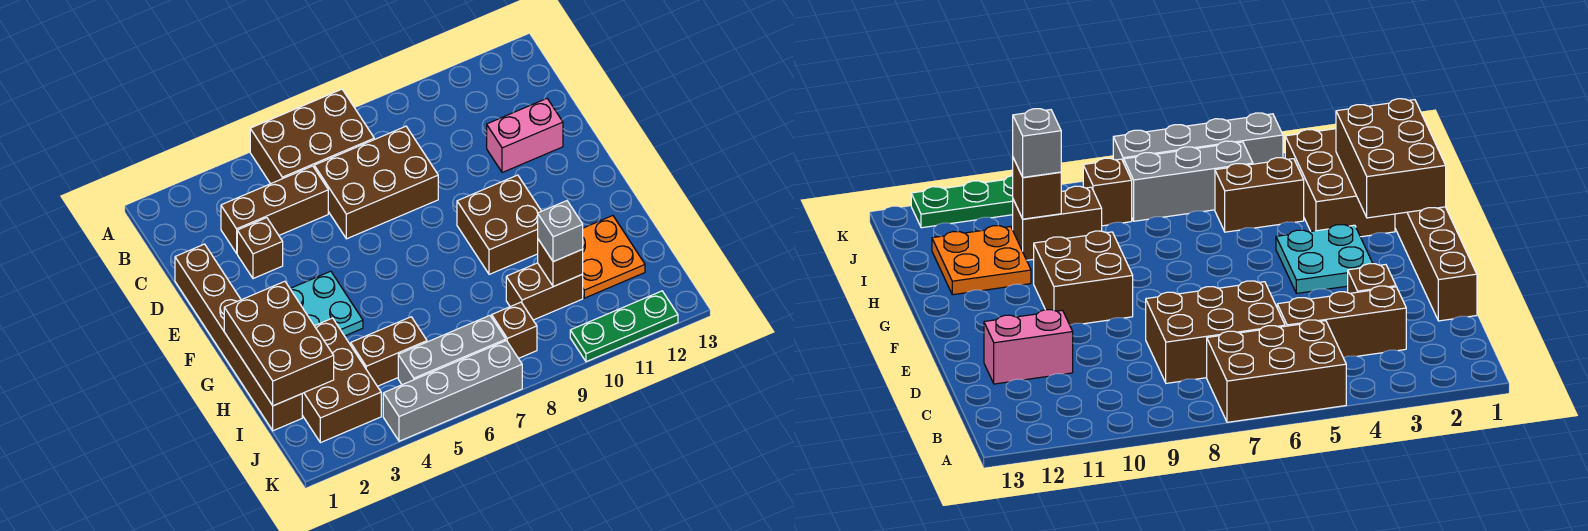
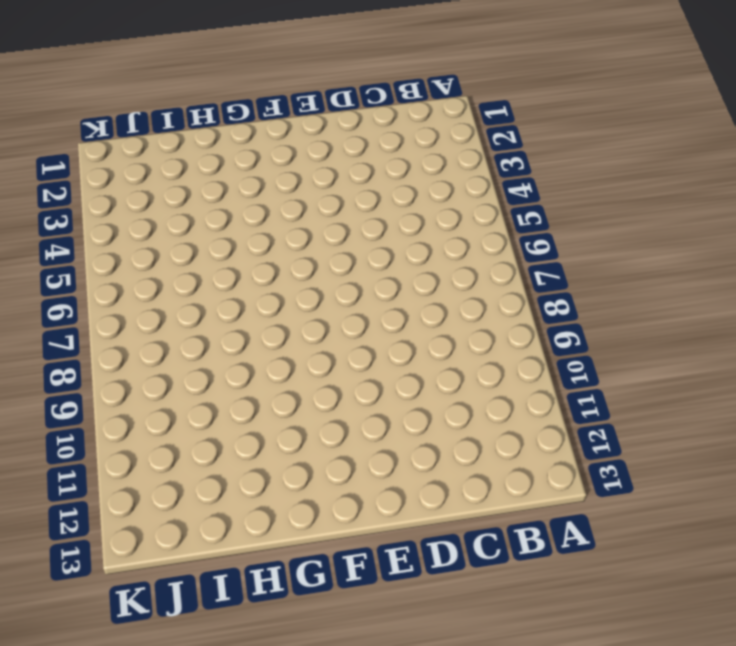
none -> brown brick A5:B7 level 1
none -> brown brick C3:C5 level 1
none -> brown brick C6:D8 level 1

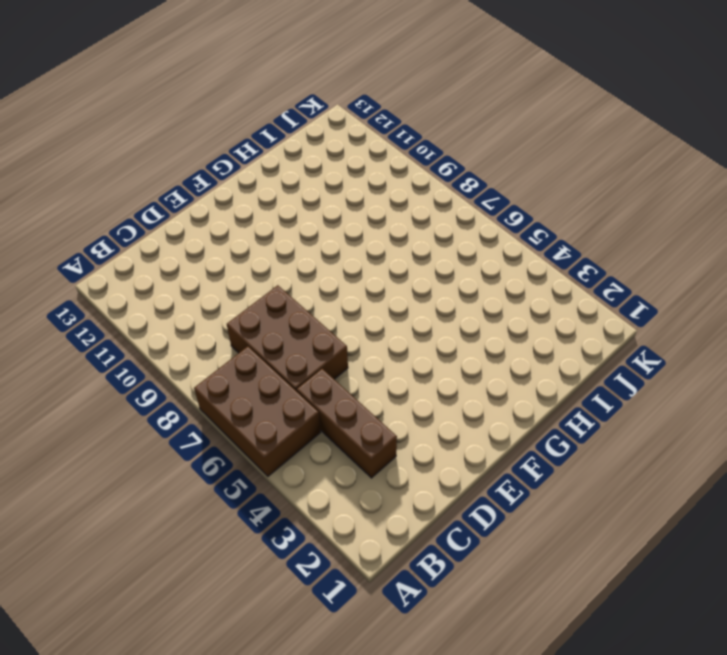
none -> brown brick D1:I1 level 1
none -> brown brick D3 level 1
none -> pink brick D11:D12 level 1

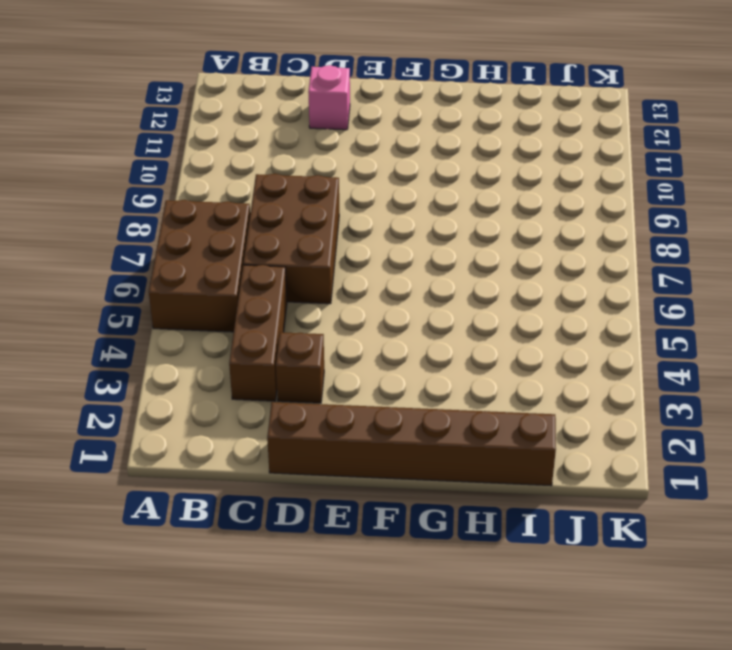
pink brick D12 level 1 -> pink brick D11:D12 level 1
none -> cyan plate F3:G4 level 1
none -> brown brick F9:G10 level 1
none -> brown brick H2:J3 level 1

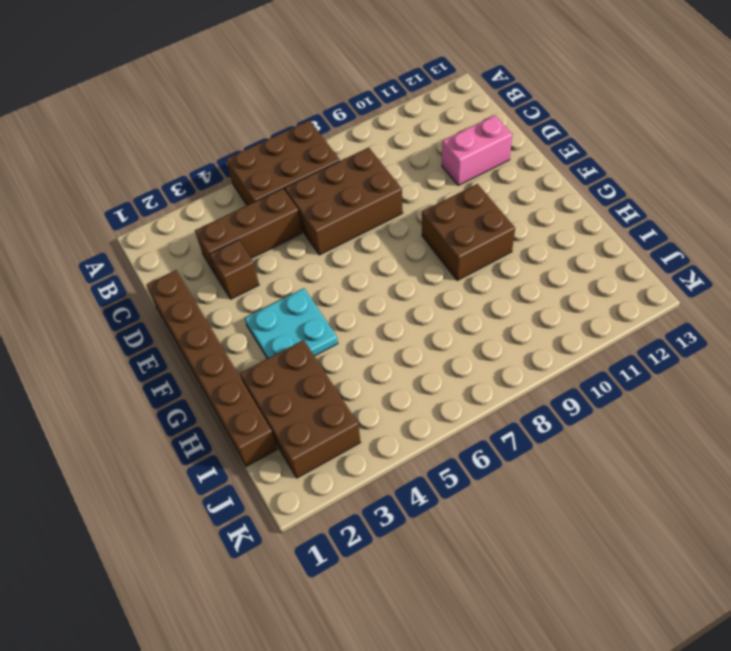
none -> orange plate H11:I12 level 1
none -> brown brick I4:I5 level 1
none -> brown brick I9:I10 level 1

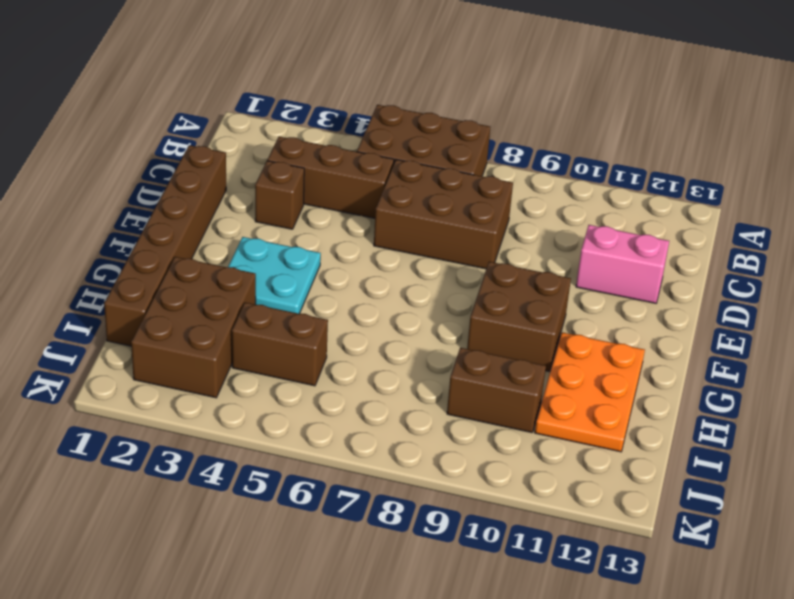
orange plate G11:I12 level 1 -> orange plate H11:I12 level 1
none -> grey brick J5:J7 level 1
none -> brown brick J8 level 1
none -> grey brick K4:K7 level 1

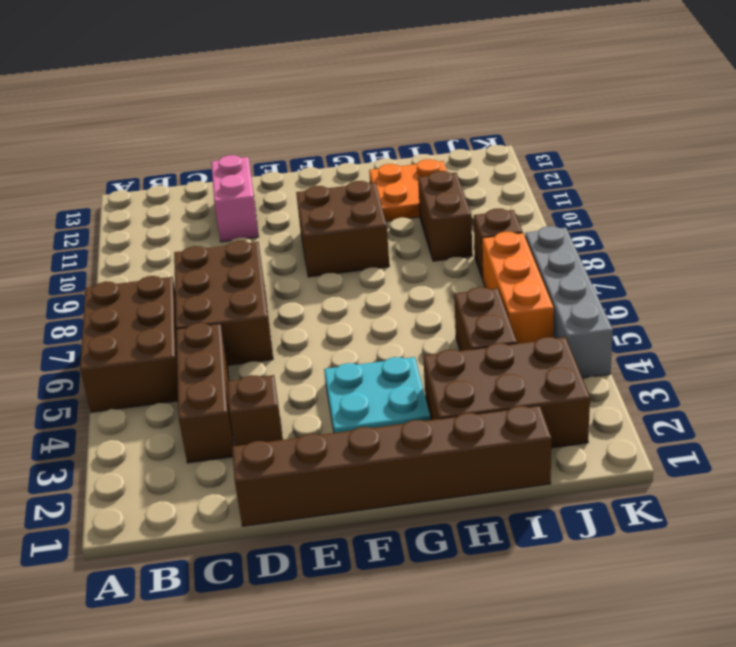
orange brick J5:J7 level 1 -> grey brick J5:J7 level 1
none -> green plate K10:K12 level 1
none -> brown brick G1:I2 level 2
none -> brown brick I10 level 2

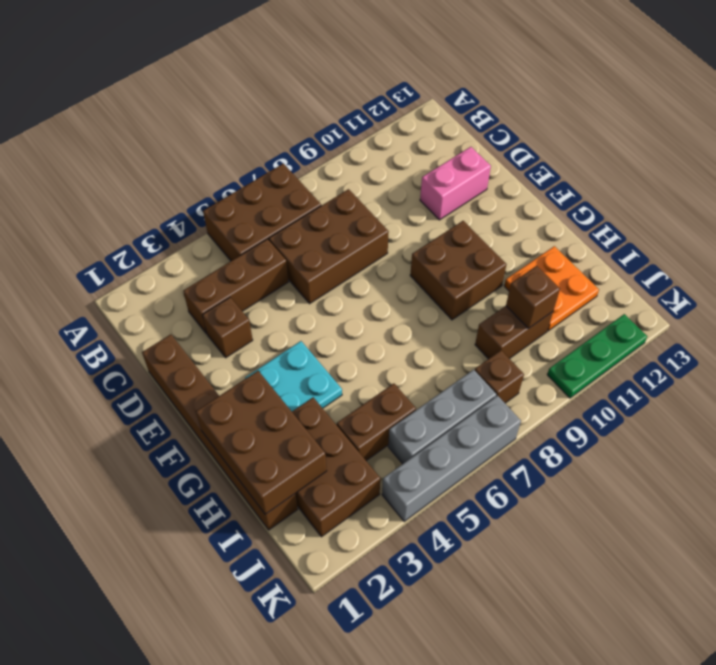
none -> grey brick I10 level 3

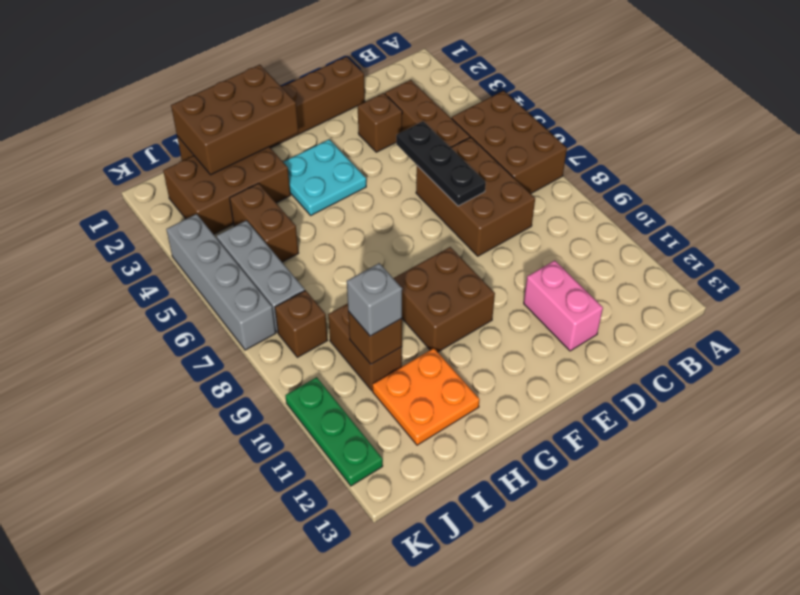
black plate D5:D7 level 2 -> none

